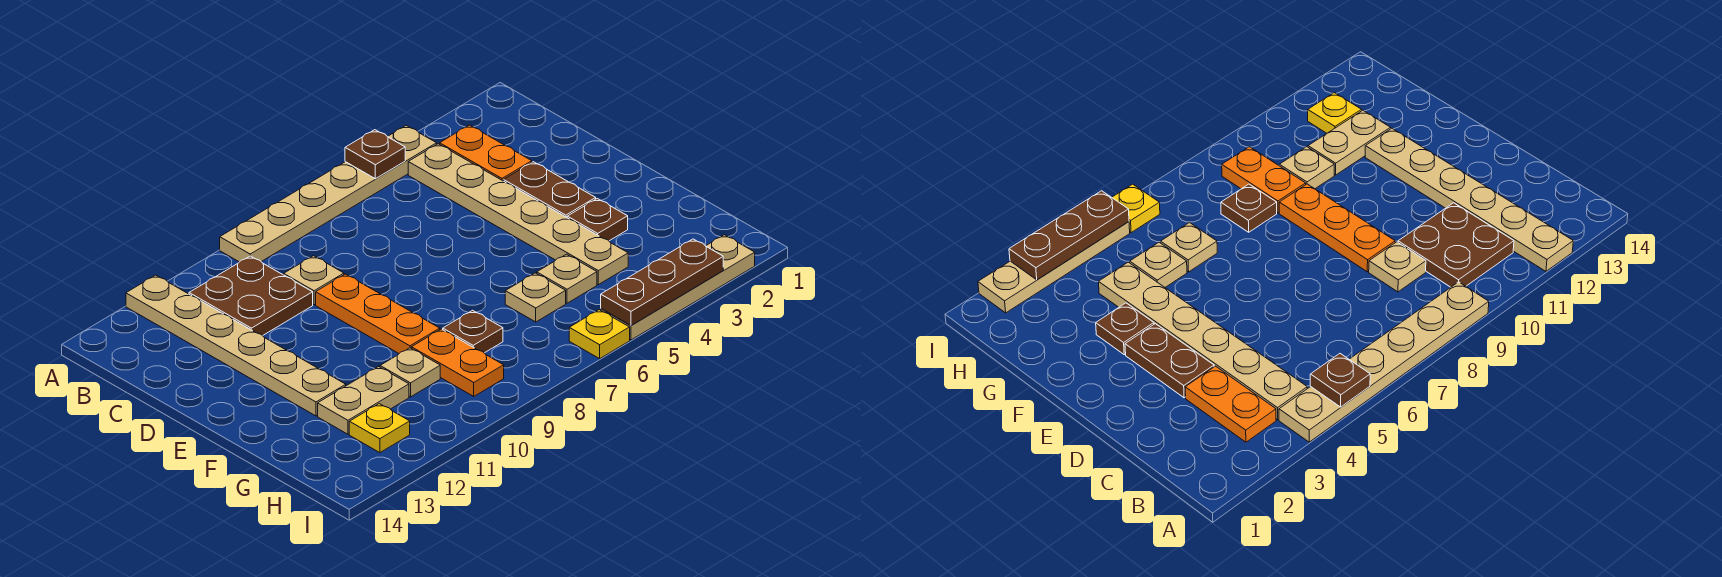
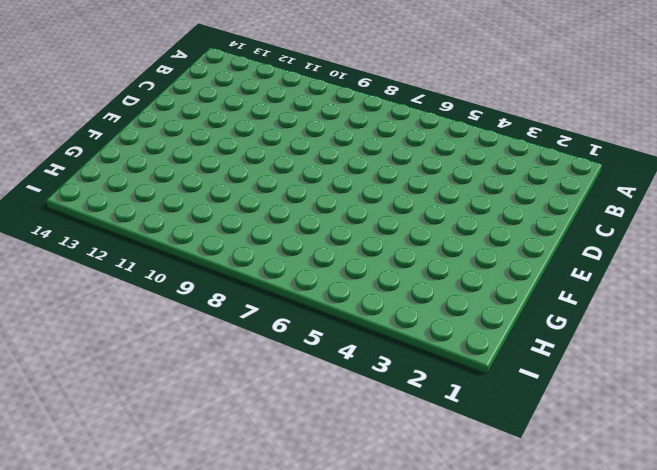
none -> tan plate A4:A9 level 1
none -> tan plate A12:F12 level 1
none -> orange plate B3:C3 level 1

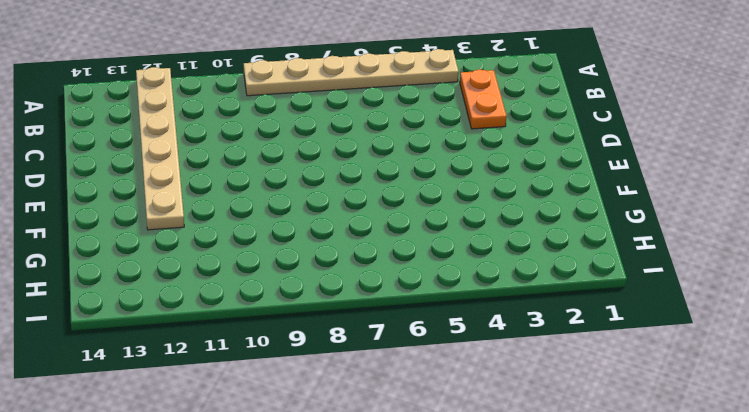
none -> tan plate B4:G4 level 1
none -> brown plate B10:C11 level 1
none -> tan plate C9 level 1

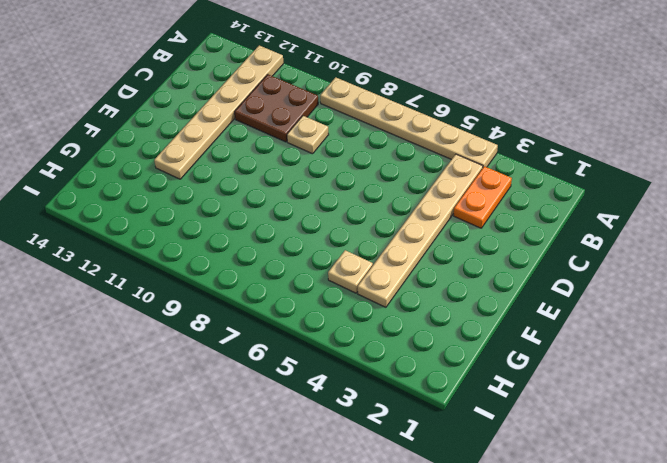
none -> brown plate D3:E3 level 1
none -> orange plate D9:F9 level 1
none -> brown plate F3 level 1

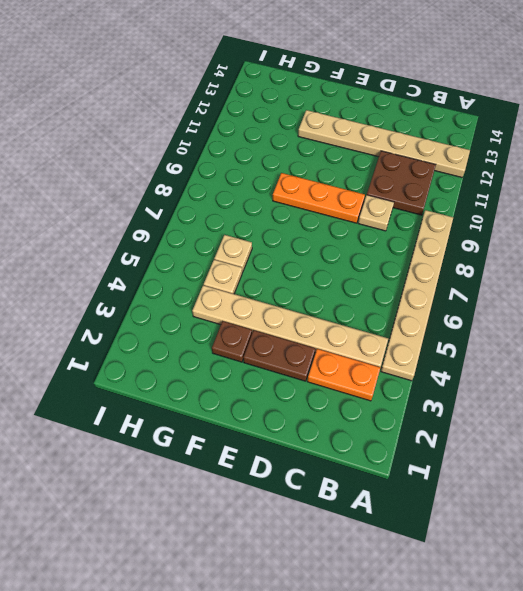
none -> brown plate G8 level 1
none -> orange plate G9:H9 level 1
none -> tan plate G10 level 1

